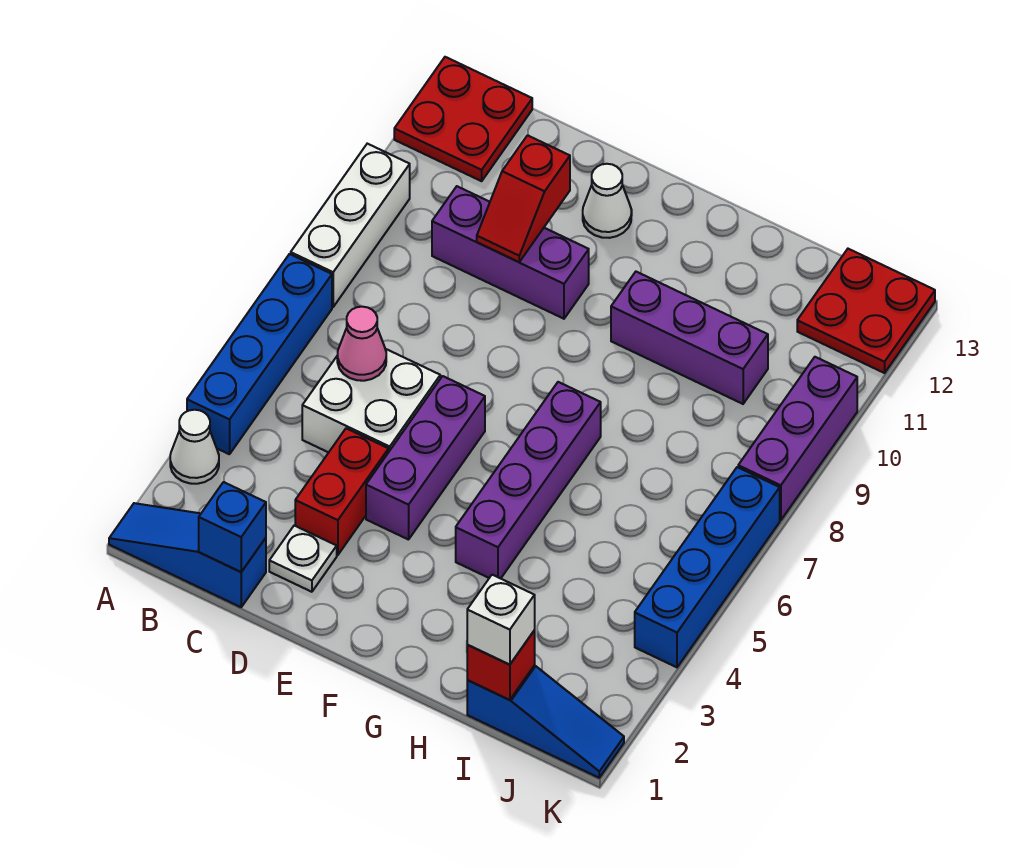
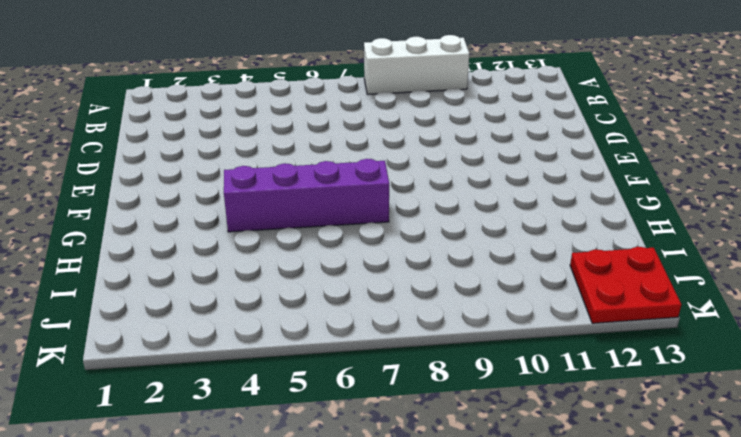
none -> blue slope A1:C1 level 1 top C
none -> white cone A3 level 1
none -> blue brick A4:A7 level 1

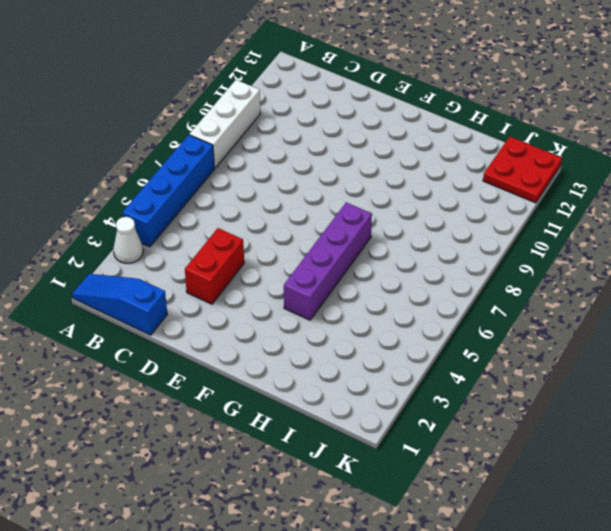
none -> red plate A12:B13 level 1
none -> white brick C5:D6 level 1
none -> purple brick C10:E10 level 1

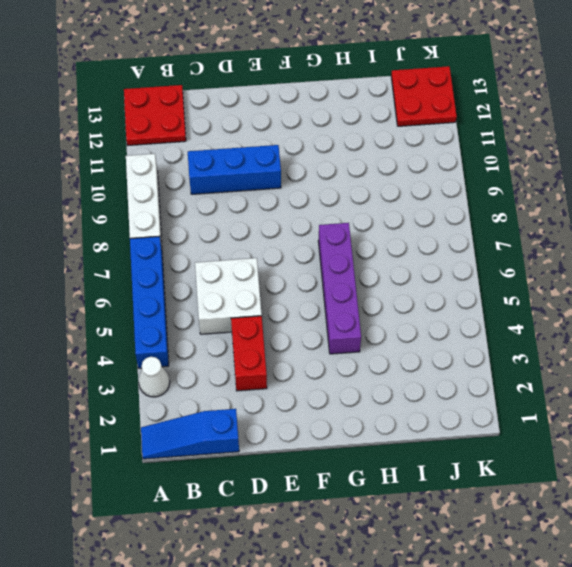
blue brick C10:E10 level 1 -> purple brick C10:E10 level 1
none -> white plate D2 level 1
none -> purple brick E4:E6 level 1
none -> white cone E12 level 1

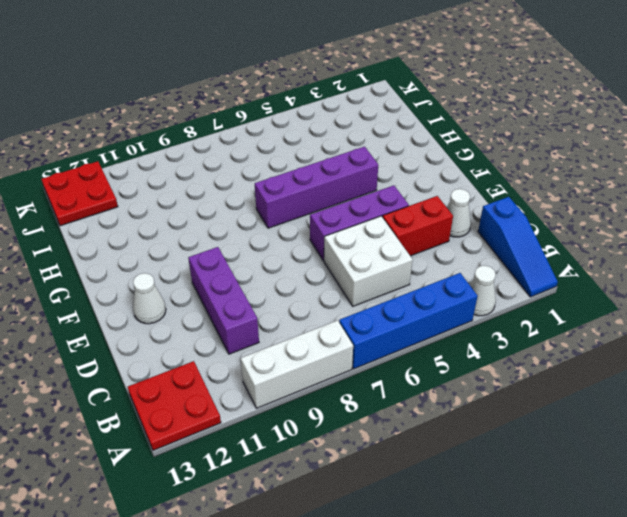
white cone D2 level 1 -> white plate D2 level 1
none -> purple brick G10:I10 level 1
none -> blue slope I1:K1 level 1 top I
none -> blue brick K4:K7 level 1

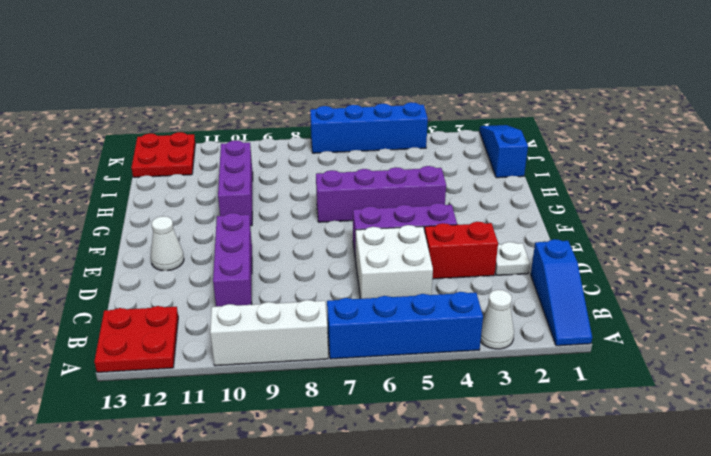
none -> purple brick K8:K10 level 1
none -> blue brick C1 level 2
none -> pink cone C6 level 2

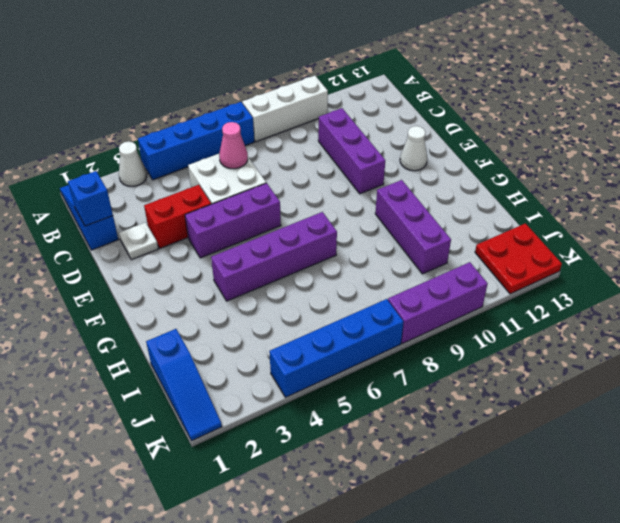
none -> red plate A12:B13 level 1
none -> red slope D10:D11 level 2 top 11
none -> red brick I1 level 2

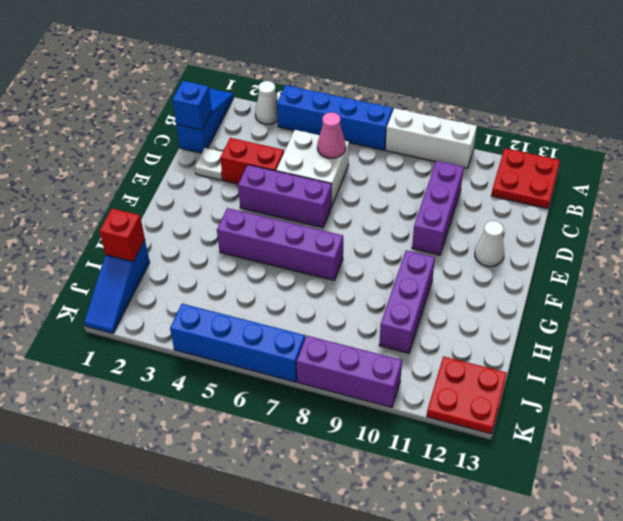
none -> red slope D10:D11 level 2 top 11
none -> white brick I1 level 3

